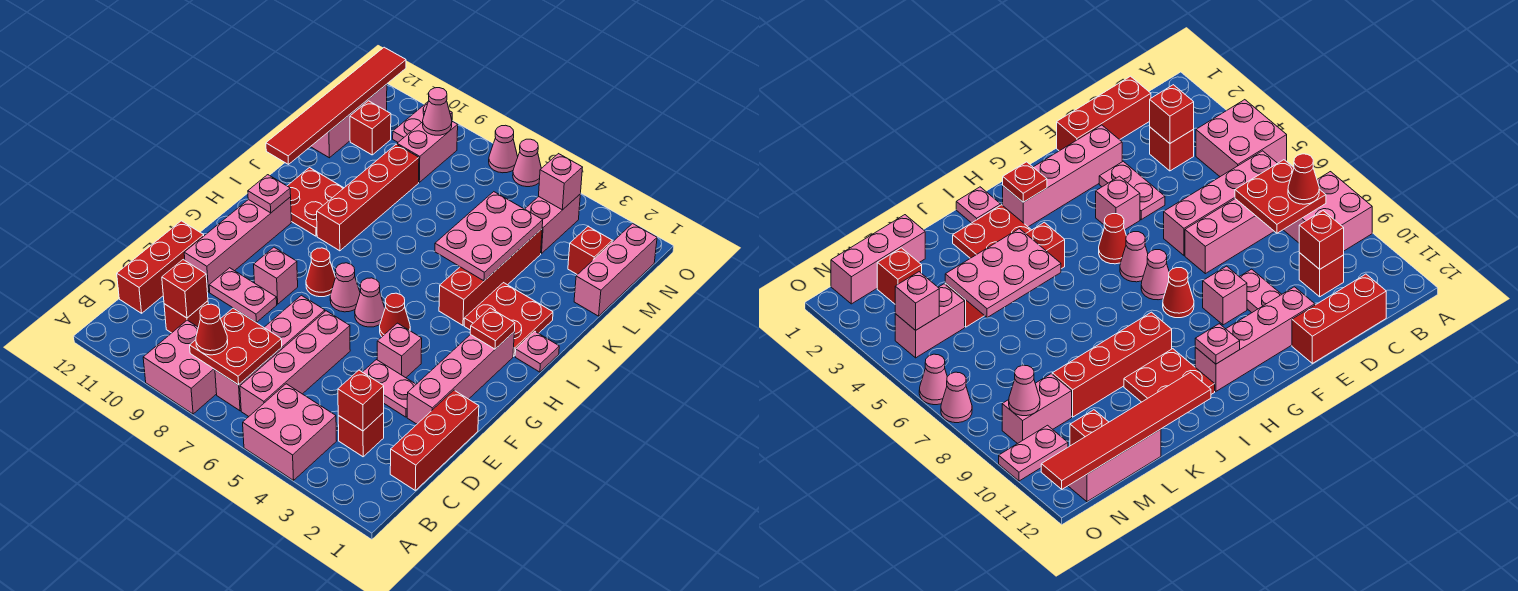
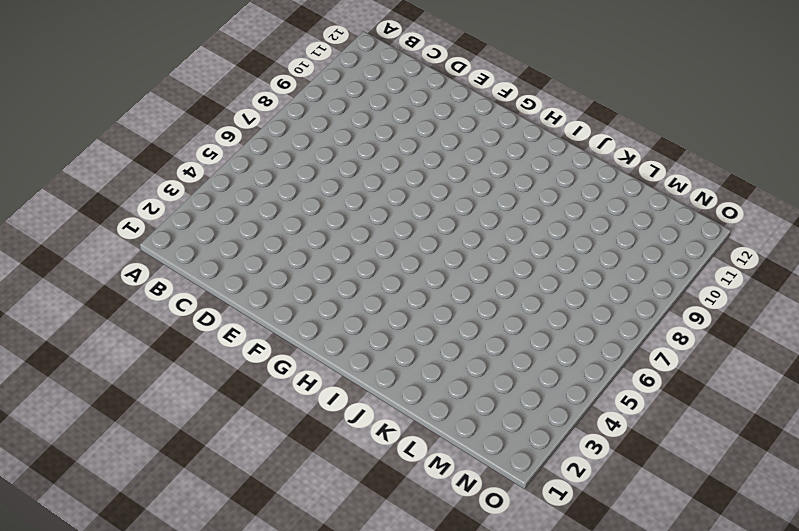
none -> pink brick A4:B5 level 1
none -> pink brick A8:B9 level 1
none -> pink brick B6:E6 level 1
none -> pink brick B7:E7 level 1

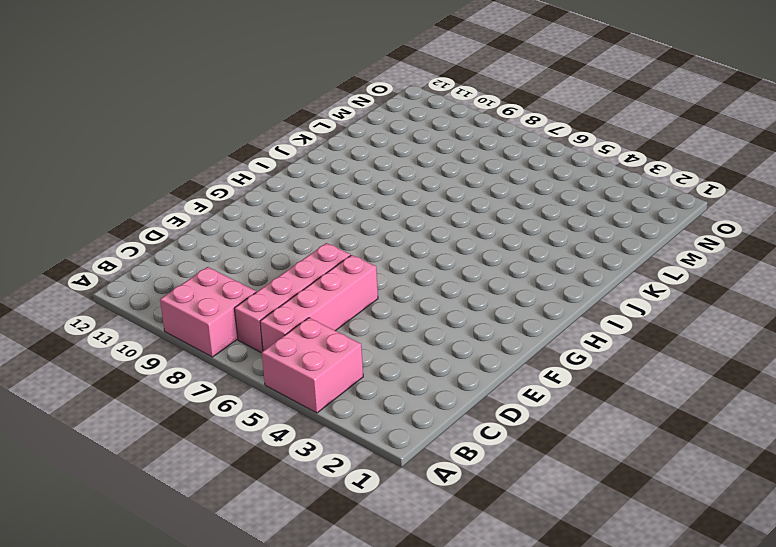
none -> red brick C1:E1 level 1
none -> red brick C3 level 1
none -> red brick C10 level 1
none -> red brick C12:E12 level 1

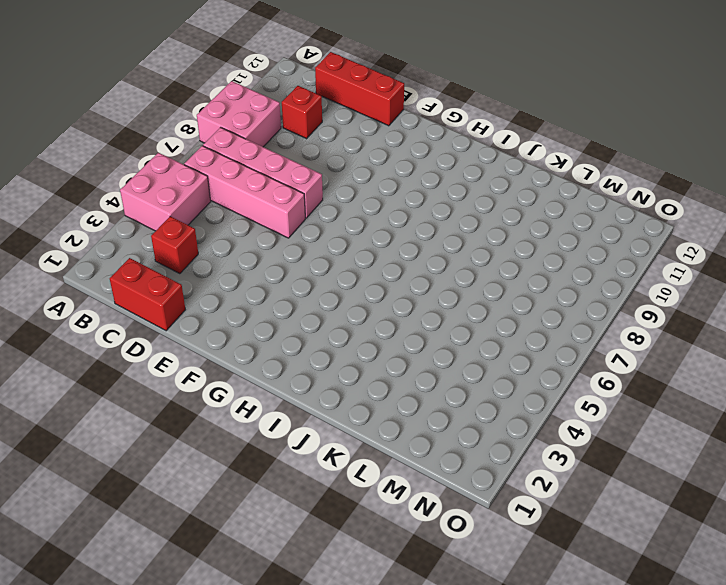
red brick C1:D1 level 1 -> red brick C1:E1 level 1
none -> pink brick E2:H2 level 1
none -> pink plate E3:E4 level 1
none -> pink plate E9:E10 level 1
none -> pink brick E11:H11 level 1

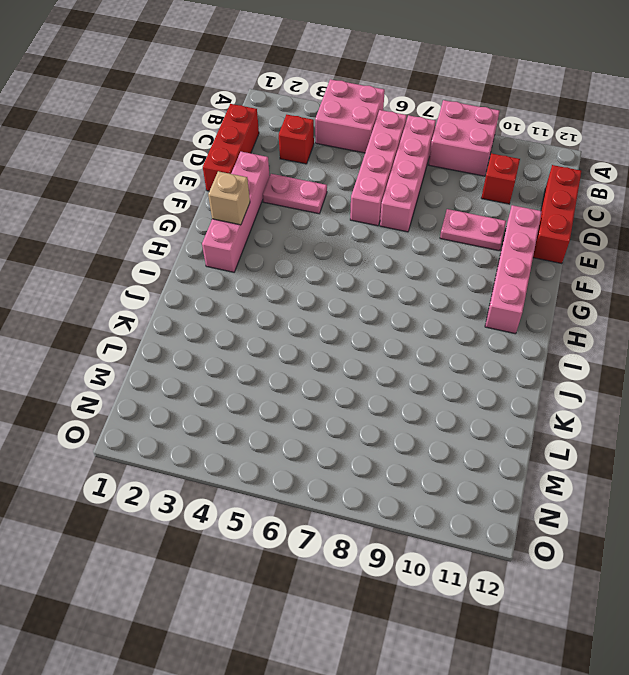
tan brick G2 level 2 -> none
none -> pink brick F4 level 1
none -> pink brick F9 level 1
none -> red cone G5 level 1
none -> pink cone G6 level 1

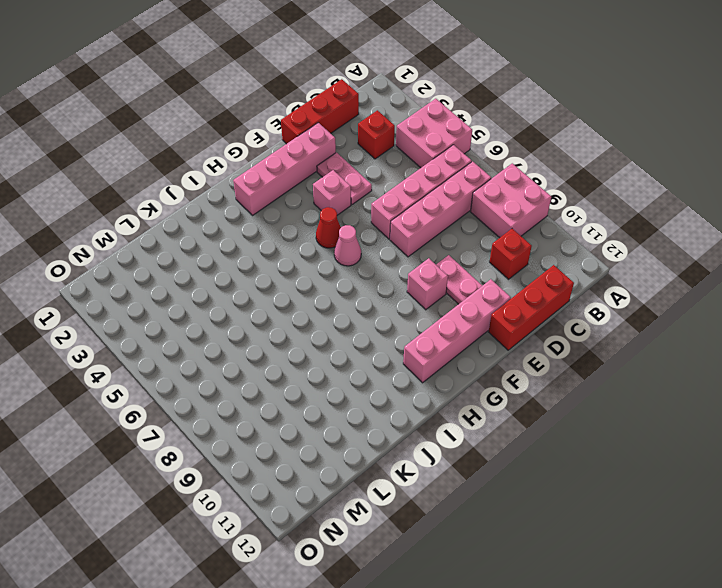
none -> pink cone G7 level 1
none -> red cone G8 level 1
none -> pink plate I1 level 1
none -> red plate I2:J3 level 1

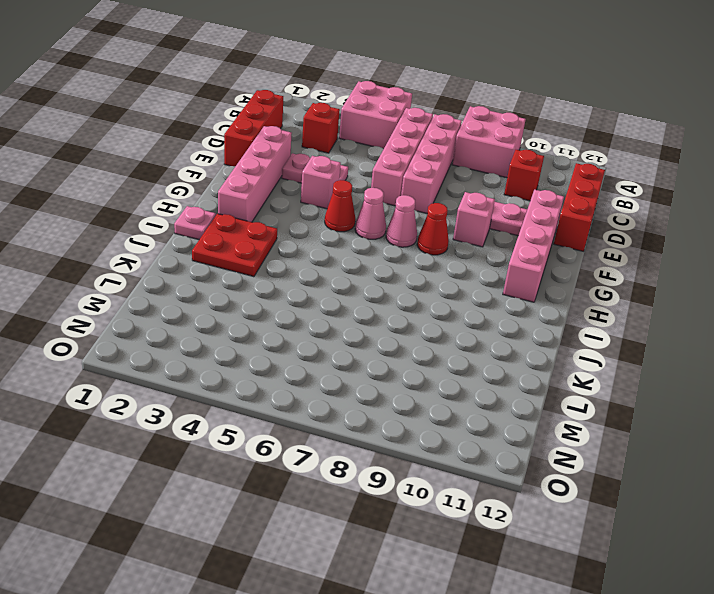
none -> red brick I4:L4 level 1
none -> red brick I9:L9 level 1
none -> red plate I10:J11 level 1
none -> pink brick L1:N1 level 1

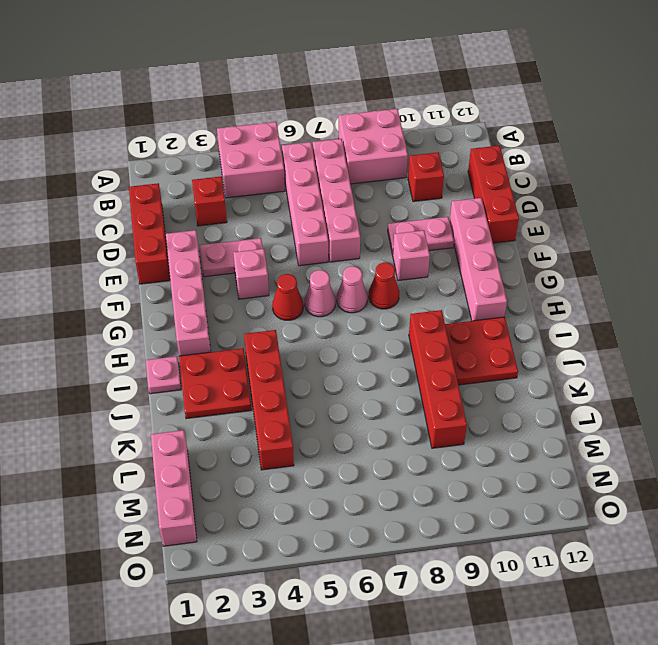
none -> pink brick L12:N12 level 1
none -> red brick M2 level 1
none -> pink brick M4:N4 level 1
none -> pink brick M9:N9 level 1

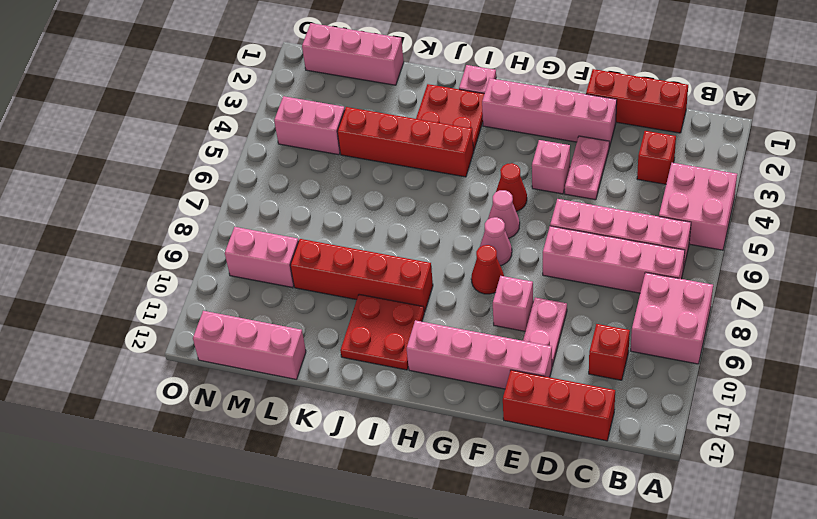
none -> red brick M2 level 1
none -> red brick M11 level 1
none -> pink plate N10:O10 level 1
none -> pink cone O6 level 1

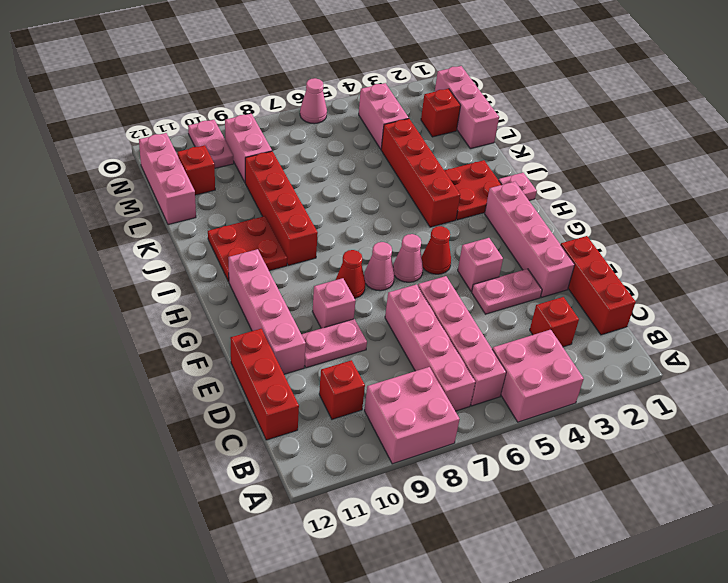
none -> pink cone O7 level 1
none -> red plate B7:C8 level 2
none -> red brick C3 level 2
none -> red brick C10 level 2

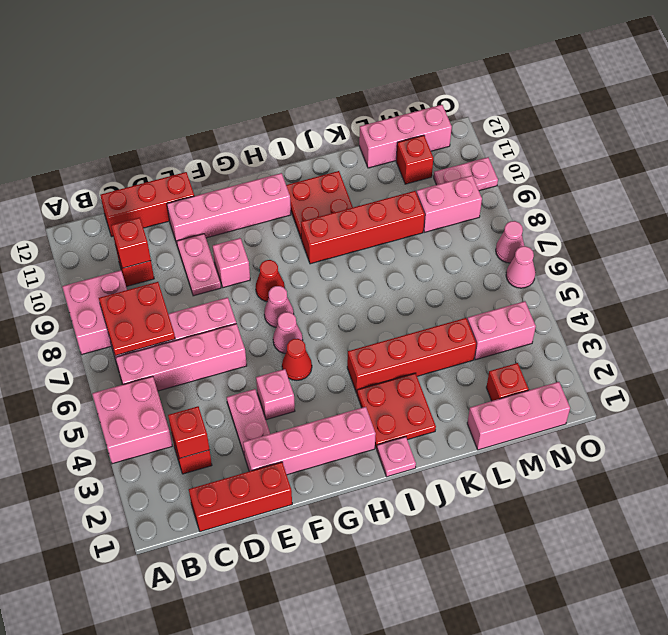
none -> red plate H2 level 2
none -> pink plate H11 level 2
none -> pink plate J4:L5 level 2
none -> red tile J12:O12 level 2

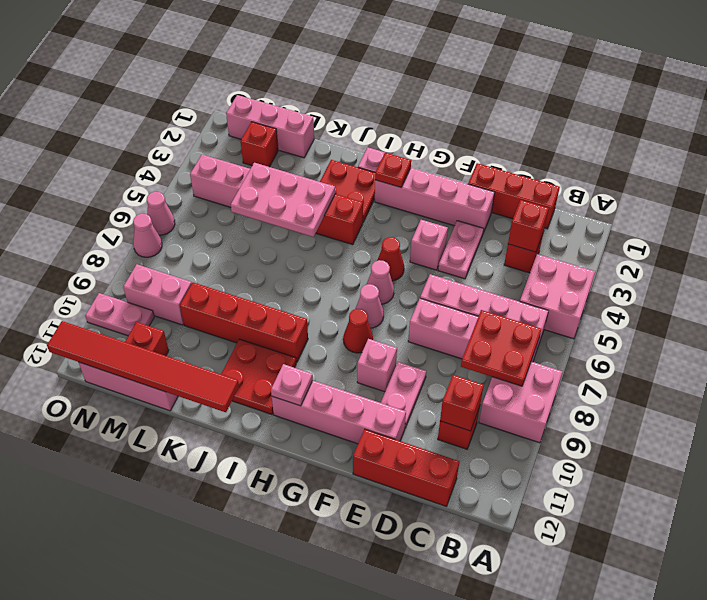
none -> pink brick N4 level 2
none -> pink cone N9 level 2
none -> red cone B8 level 3

